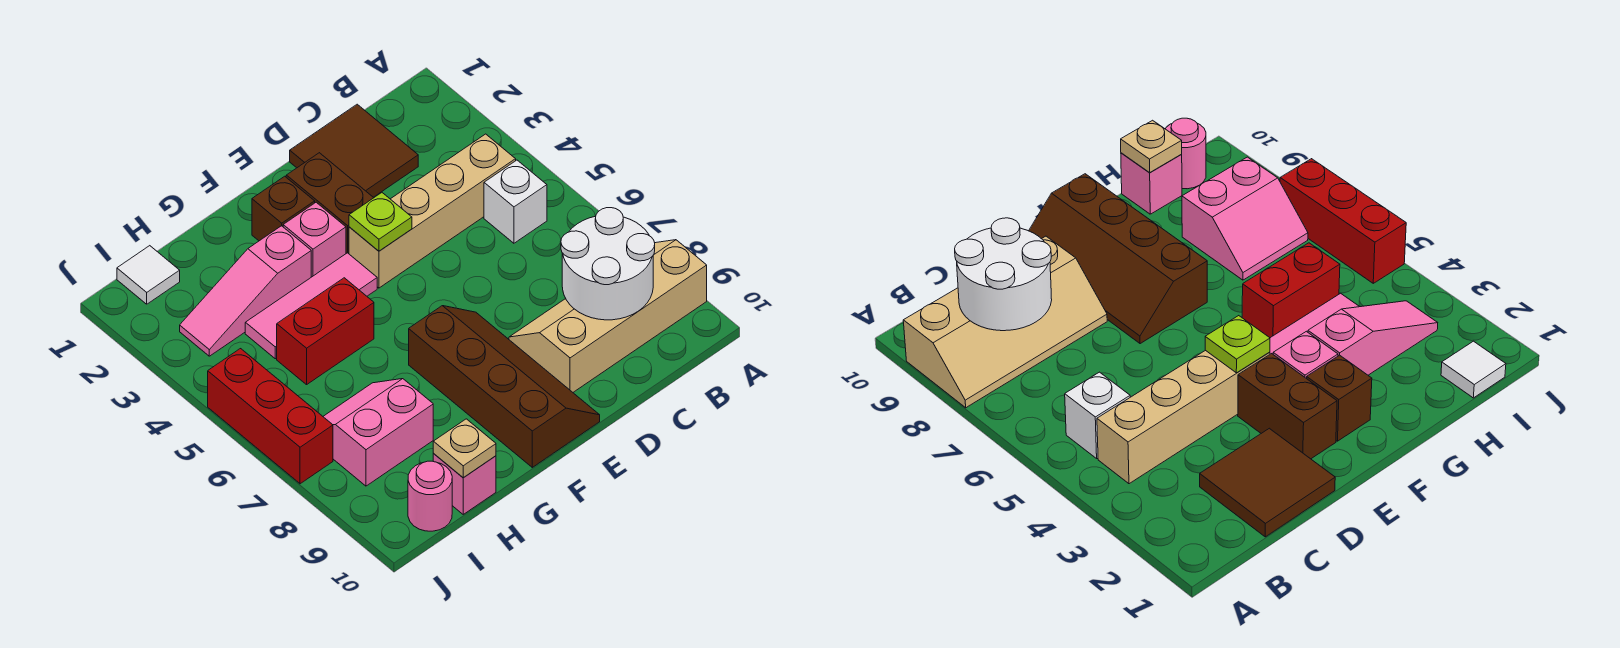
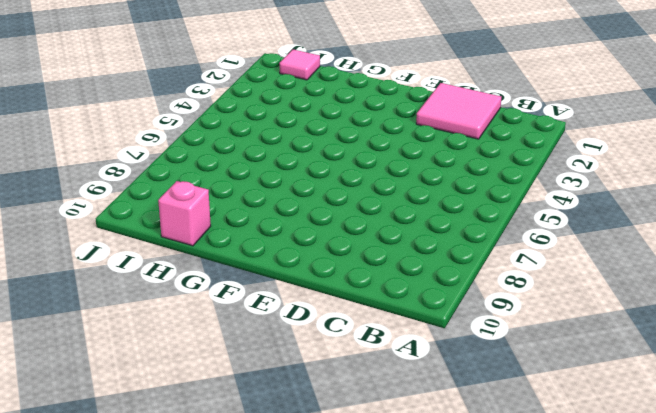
pink tile C1:D2 level 1 -> brown tile C1:D2 level 1
pink tile I1 level 1 -> white tile I1 level 1
none -> tan slope A8:D9 level 1 top 9
none -> tan brick B4:E4 level 1
none -> white brick B5 level 1

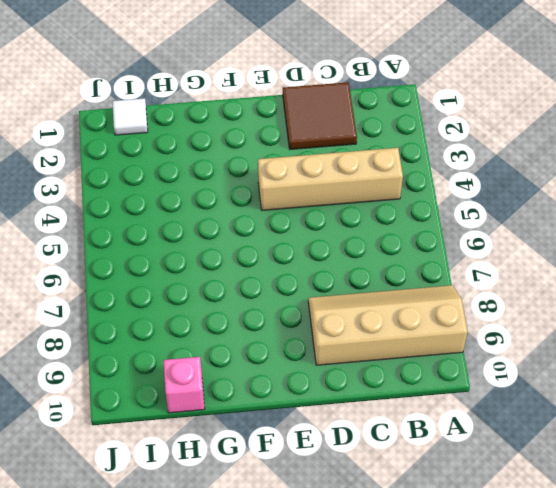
none -> white brick B5 level 1
none -> brown brick E2:E3 level 1
none -> brown slope E7:F10 level 1 top F

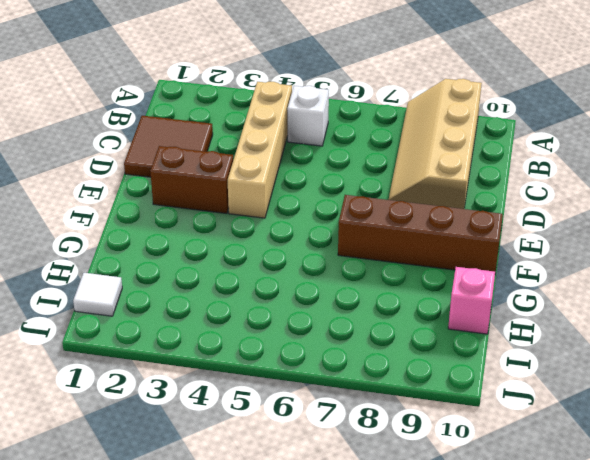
none -> brown brick F2 level 1
none -> pink brick F3 level 1
none -> pink tile F4:H4 level 1

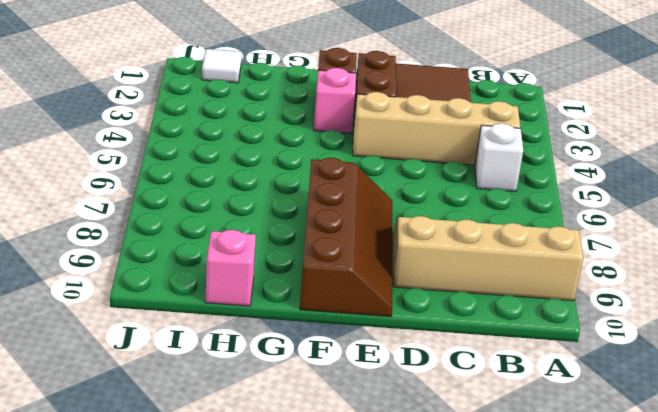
none -> pink tile F4:H4 level 1
none -> pink slope G3:I3 level 1 top G
none -> red brick G5:H5 level 1

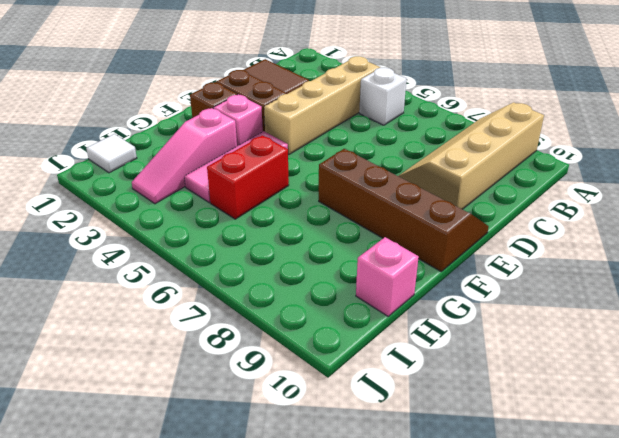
none -> pink slope H7:I8 level 1 top 8
none -> pink round brick I10 level 1
none -> red brick J5:J7 level 1

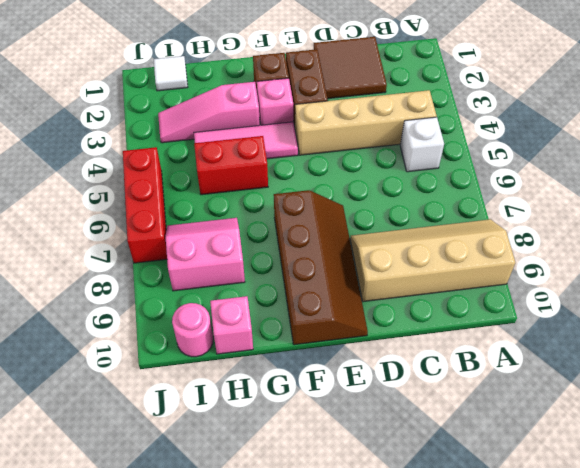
none -> white round brick B8:C9 level 2
none -> lime plate E4 level 2
none -> tan plate H10 level 2

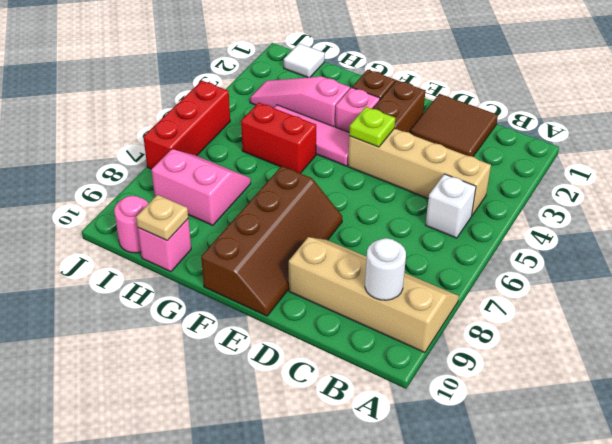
white round brick B9 level 2 -> white round brick B8:C9 level 2

